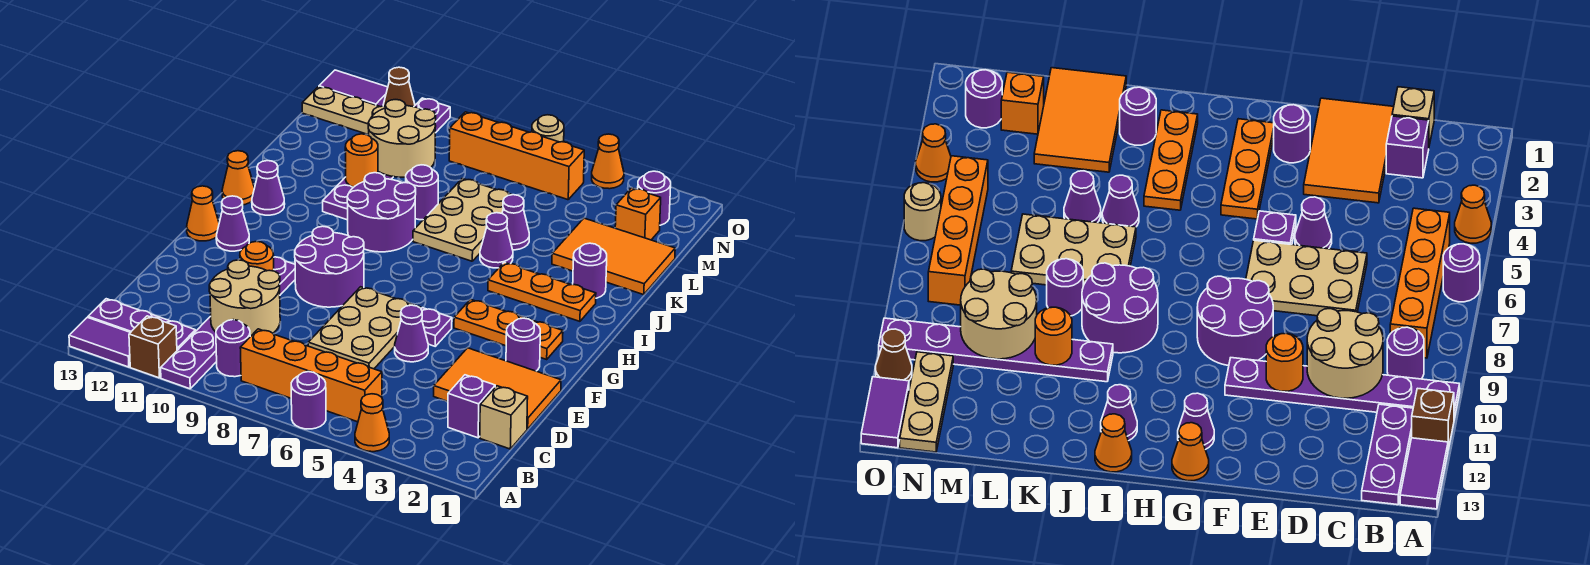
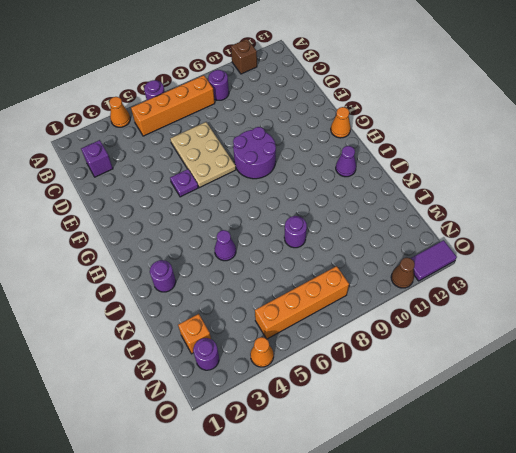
none -> purple plate A10:F10 level 1
none -> purple tile A12:A13 level 1
none -> purple plate B11:B13 level 1
none -> tan brick C1 level 1

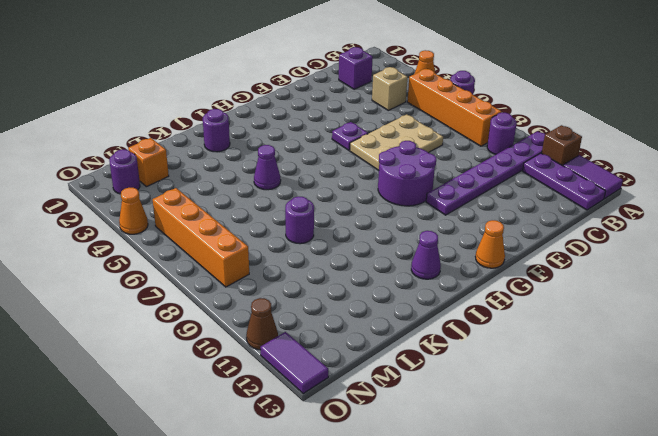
tan brick C4 level 1 -> tan brick C1 level 1
none -> orange tile D1:E3 level 1
none -> purple cone E5 level 1
none -> purple round brick F2 level 1
none -> orange plate G2:G4 level 1

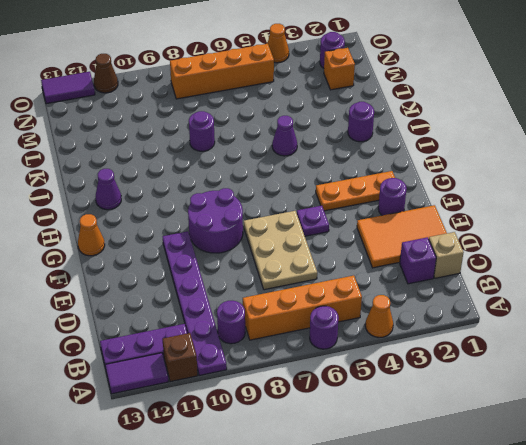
none -> purple cone E5 level 1
none -> purple cone G12 level 1
none -> orange plate I2:I4 level 1
none -> purple round brick I8:J9 level 1

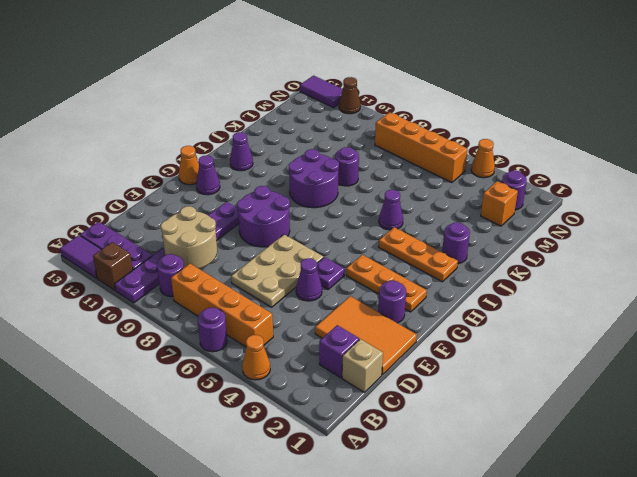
none -> orange cone I13 level 1
none -> tan plate J6:L7 level 1
none -> purple plate J10:O10 level 1
none -> orange tile K1:L3 level 1

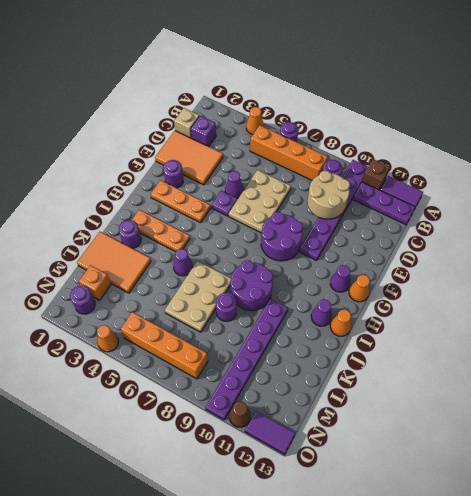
none -> purple cone K5 level 1
none -> tan plate N11:N13 level 1
none -> tan round brick O6 level 1
none -> orange round brick E10 level 2

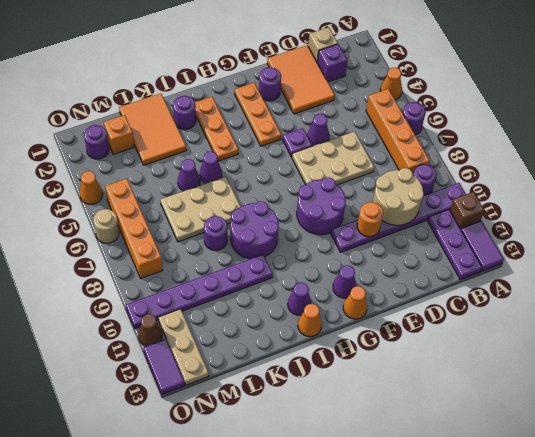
none -> orange round brick K10 level 2
none -> tan round brick L9:M10 level 2

